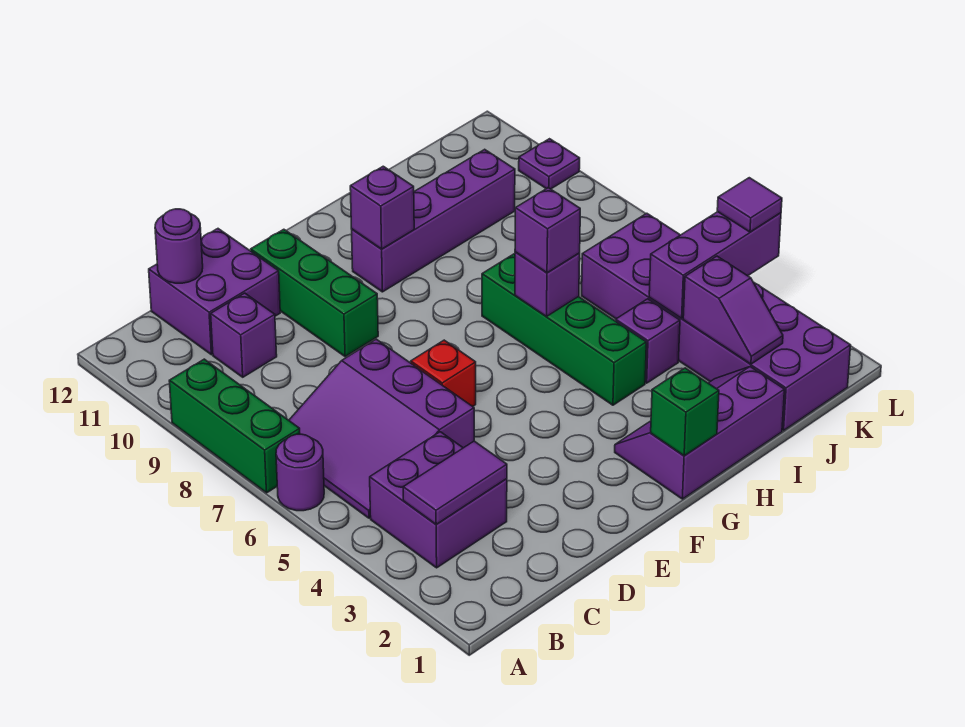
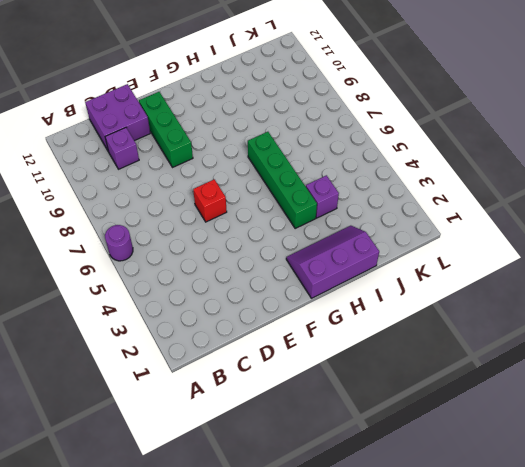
none -> green brick A7:A9 level 1
none -> purple brick B3:C4 level 1
none -> purple slope B5:D7 level 1 top D

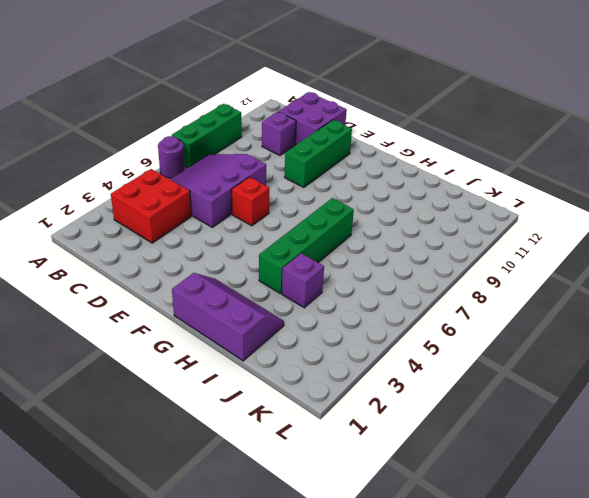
red brick B3:C4 level 1 -> purple brick B3:C4 level 1
none -> purple brick G10:J10 level 1
none -> purple brick J1:K6 level 1
none -> purple plate L10 level 1

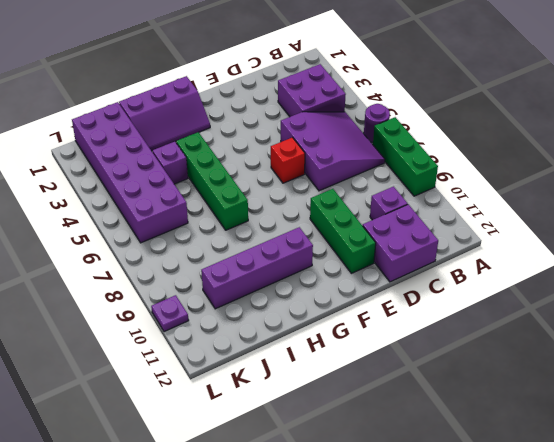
none -> purple tile B3:C3 level 2
none -> purple round brick C12 level 2
none -> green brick G1 level 2

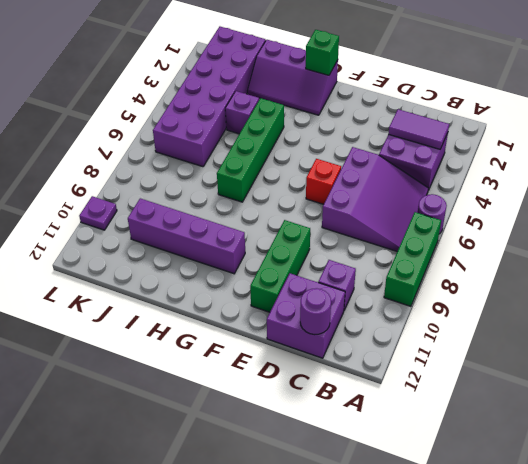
none -> purple brick G10 level 2
none -> purple brick H6 level 2
none -> purple slope J2:J3 level 2 top 3

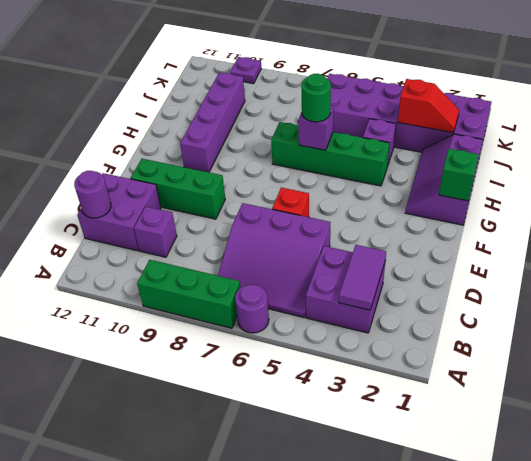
green round brick H6 level 3 -> purple brick H6 level 3
red slope J2:J3 level 2 top 3 -> purple slope J2:J3 level 2 top 3
none -> purple brick G10 level 2
none -> purple brick J4:L4 level 2
none -> purple tile L4 level 3

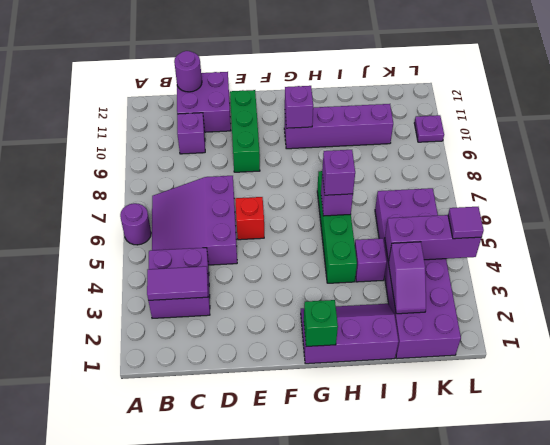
none -> green brick A7:A9 level 1

